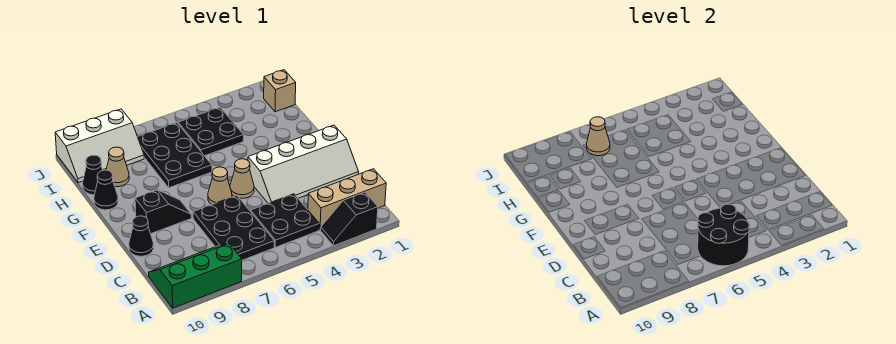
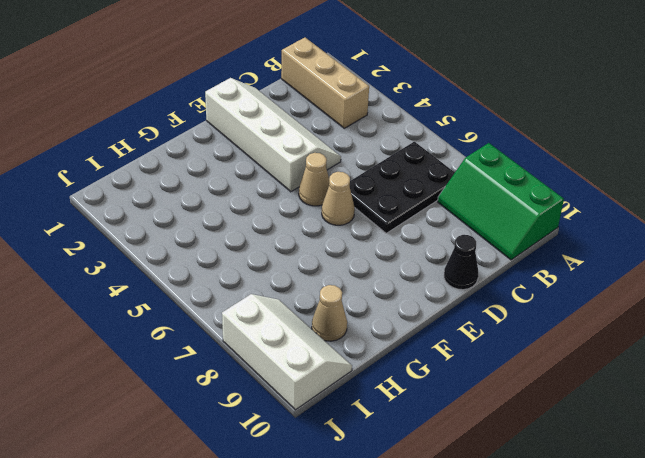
none -> black slope A2:A3 level 1 top 2
none -> black plate B4:C5 level 1
none -> black slope E8:E9 level 1 top 9

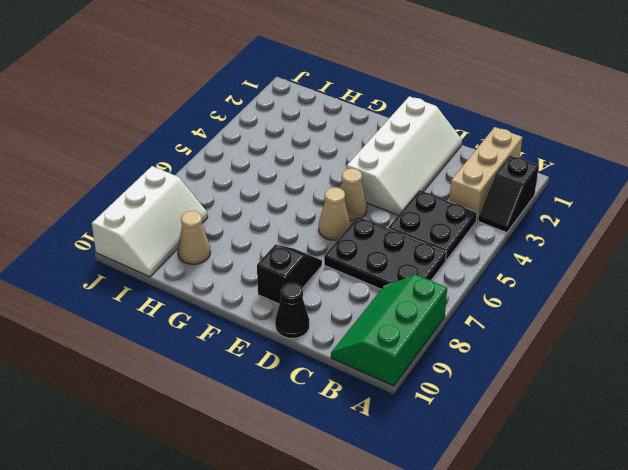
none -> black plate G6:I7 level 1
none -> black cone G10 level 1
none -> black plate H4:I5 level 1

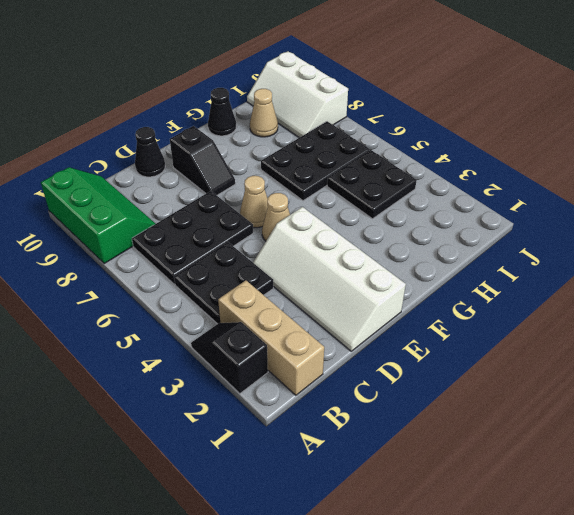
none -> black cone H10 level 1
none -> tan brick I1 level 1
none -> black round brick A5:B6 level 2

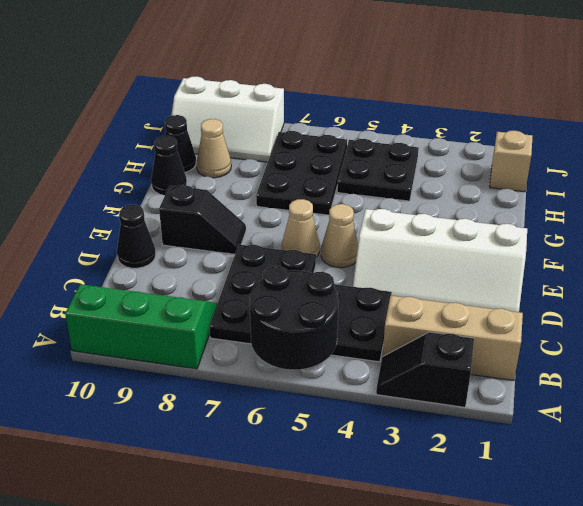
none -> tan cone I7 level 2

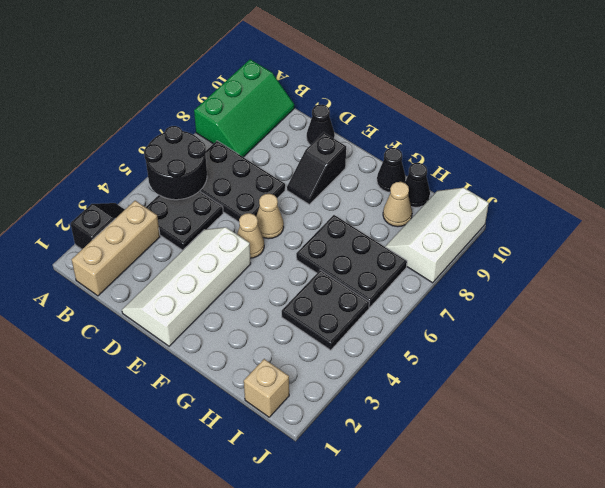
none -> tan cone I7 level 2

